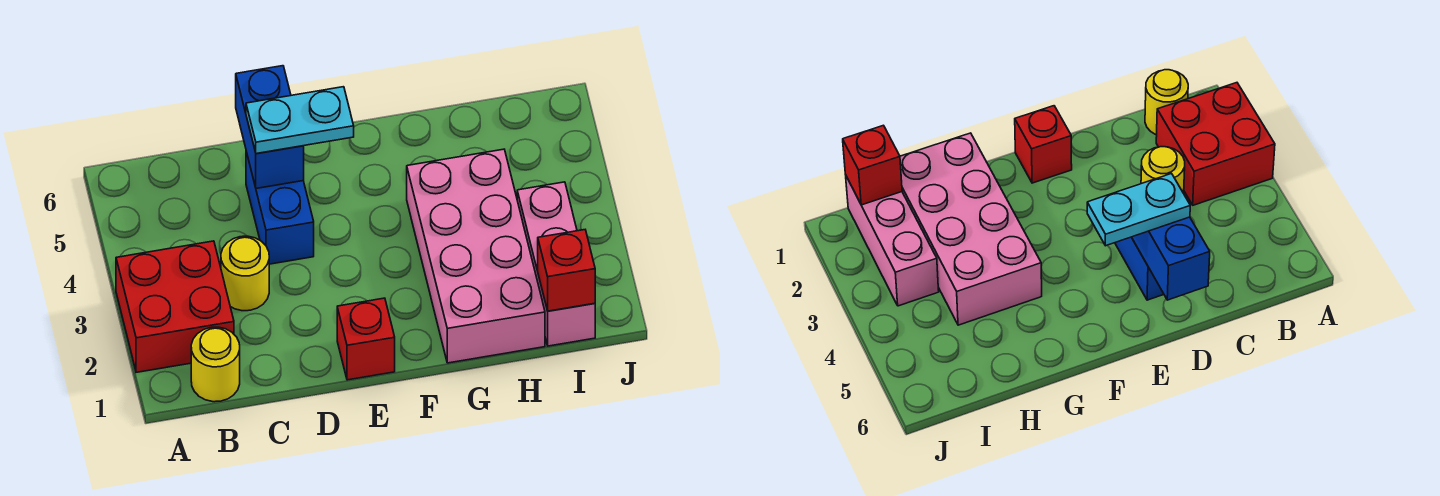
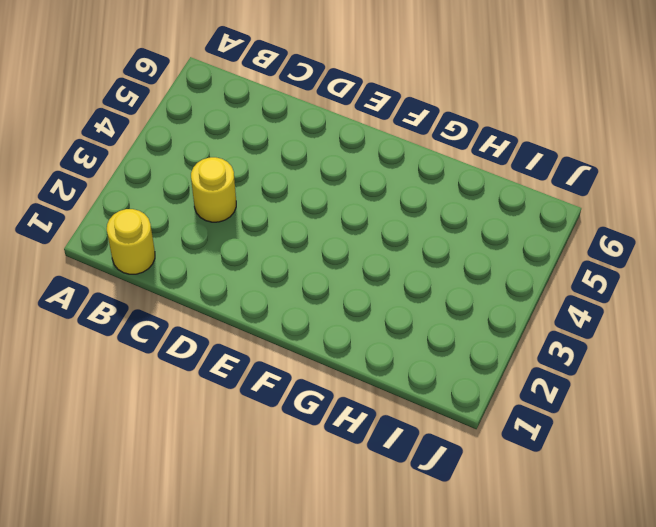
none -> red brick A2:B3 level 1
none -> blue brick D4:D5 level 1

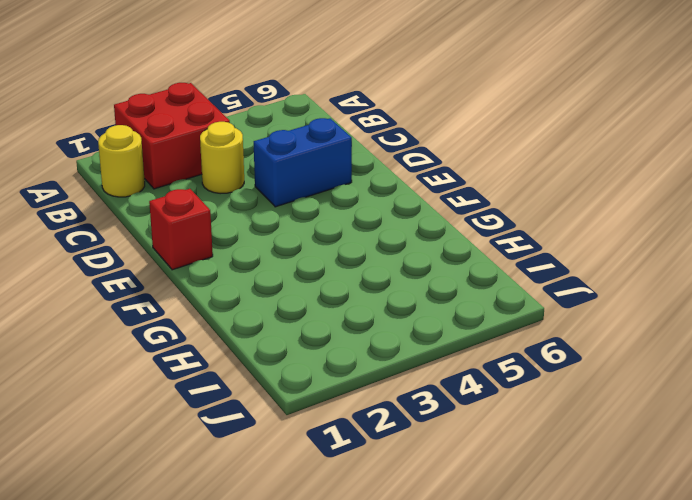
none -> pink brick G1:H4 level 1
none -> pink brick I1:I3 level 1

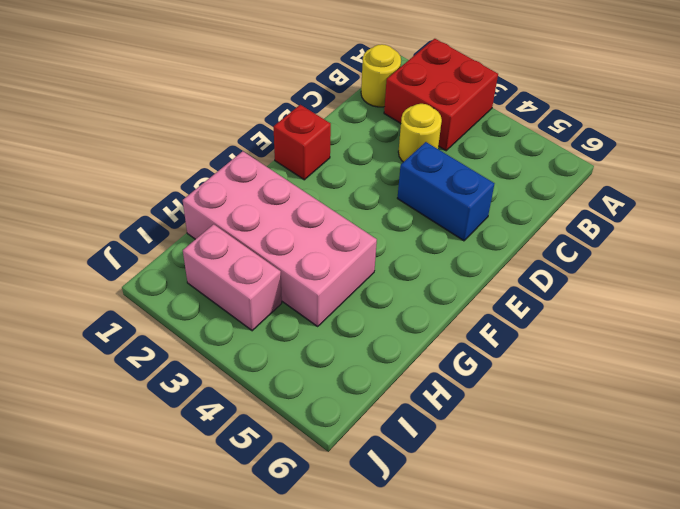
pink brick I2:I3 level 1 -> pink brick I1:I3 level 1
none -> blue brick D5:D6 level 2
none -> red brick I1 level 2

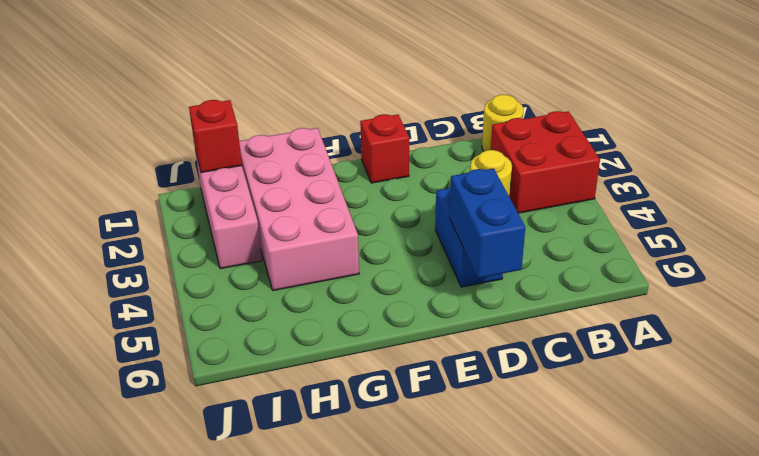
none -> cyan plate D5:E5 level 3

